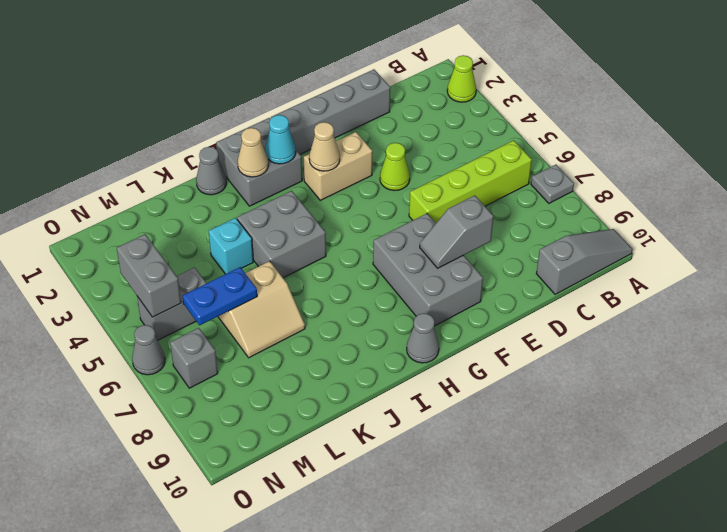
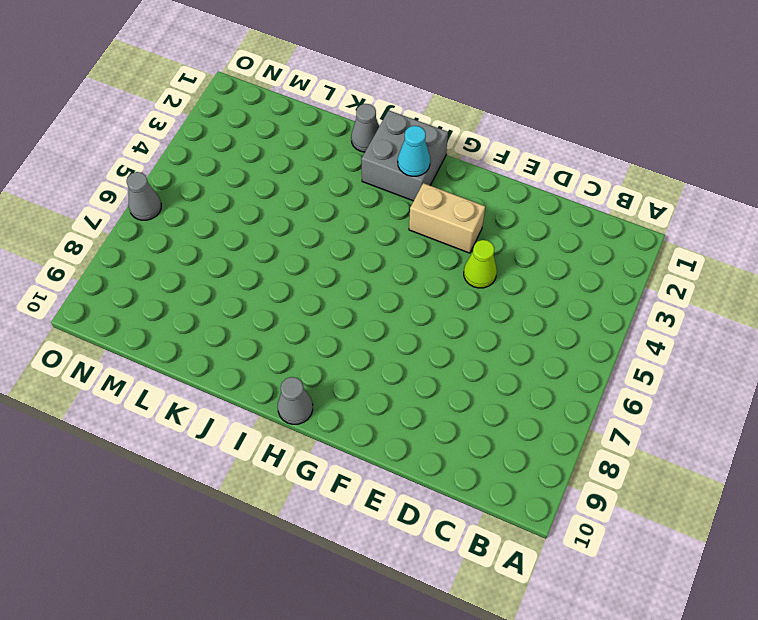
none -> lime cone A2 level 1
none -> grey plate A7 level 1
none -> grey slope A10:C10 level 1 top C

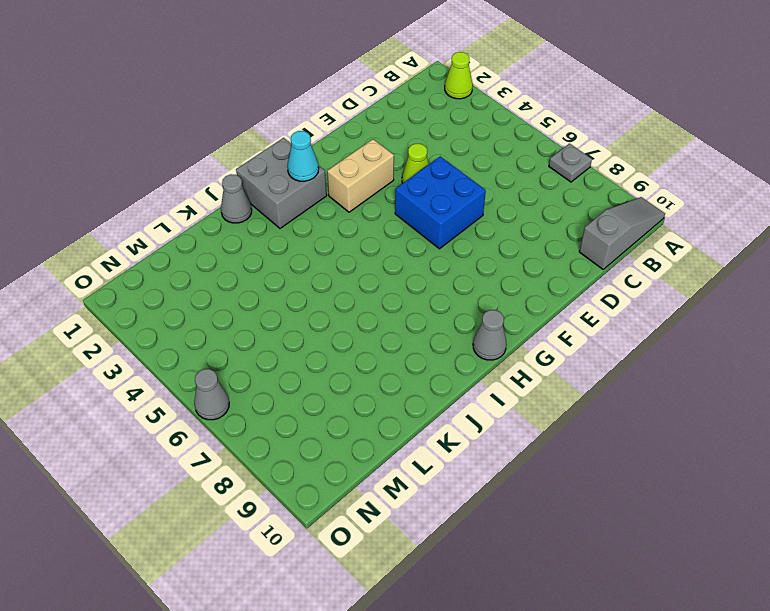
blue brick E5:F6 level 1 -> lime brick B6:E6 level 1
none -> grey brick D1:G1 level 1
none -> grey brick F7:G9 level 1
none -> grey brick I4:J5 level 1

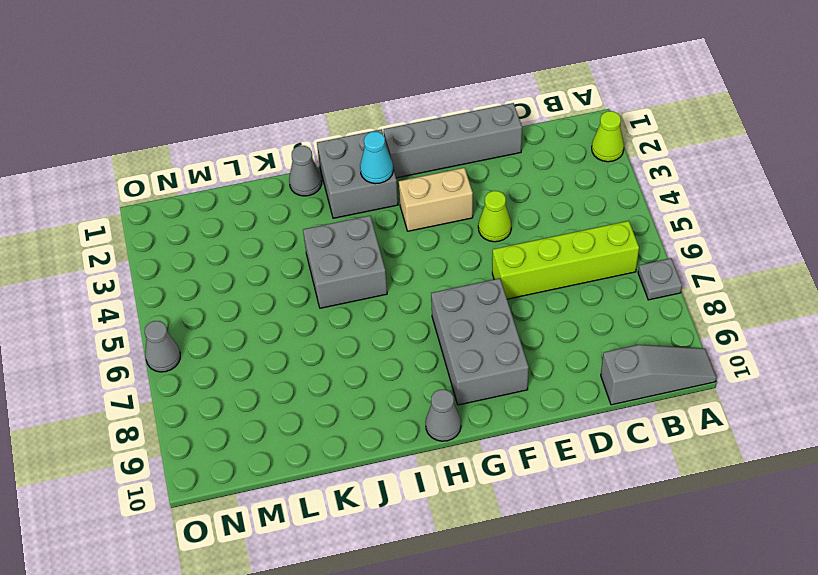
none -> cyan brick K4 level 1
none -> tan slope K6:L7 level 1 top 6
none -> grey brick M5:N5 level 1

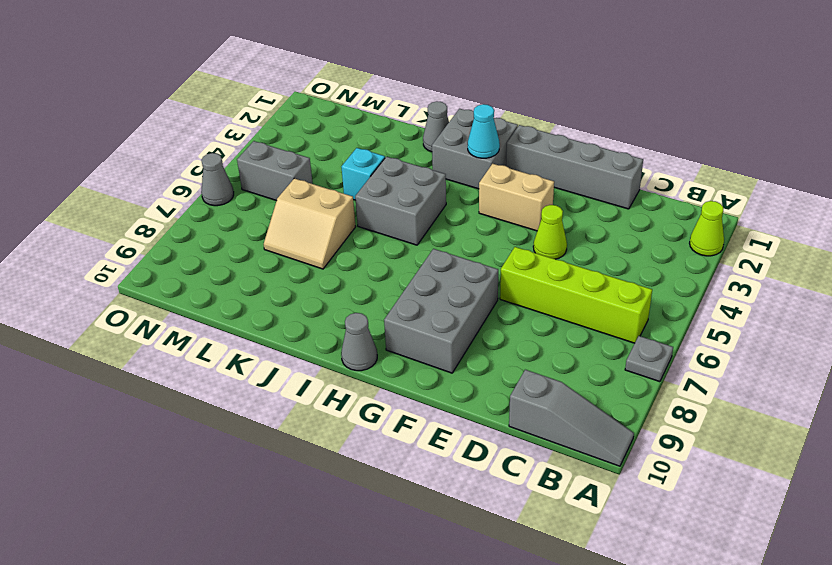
none -> grey brick N7 level 1
none -> grey slope E8:F8 level 2 top E
none -> tan cone G3 level 2

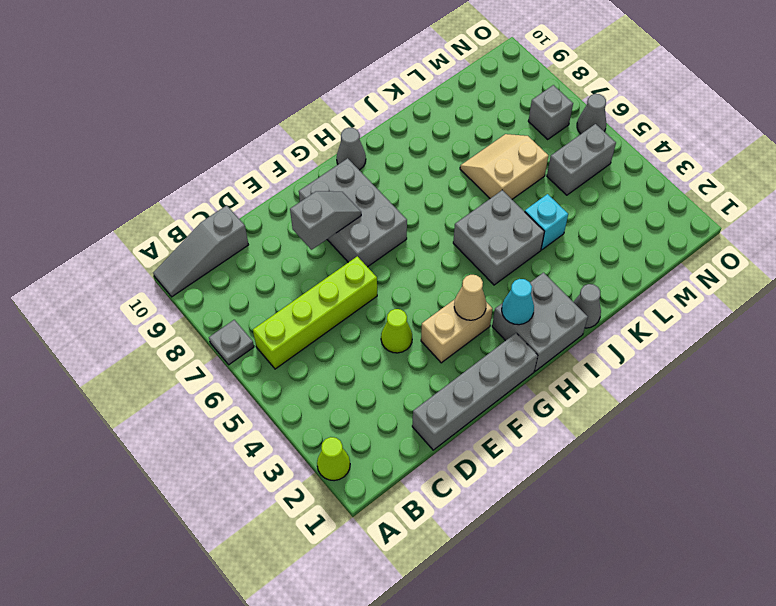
none -> tan cone I2 level 2
none -> blue plate L6:M6 level 2
none -> grey brick N4:N5 level 2

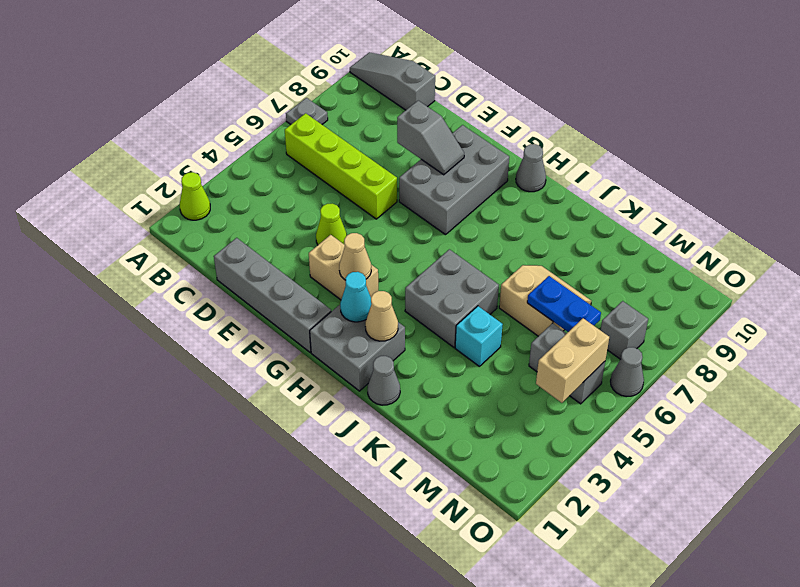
tan brick N4:N5 level 2 -> grey brick N4:N5 level 2

